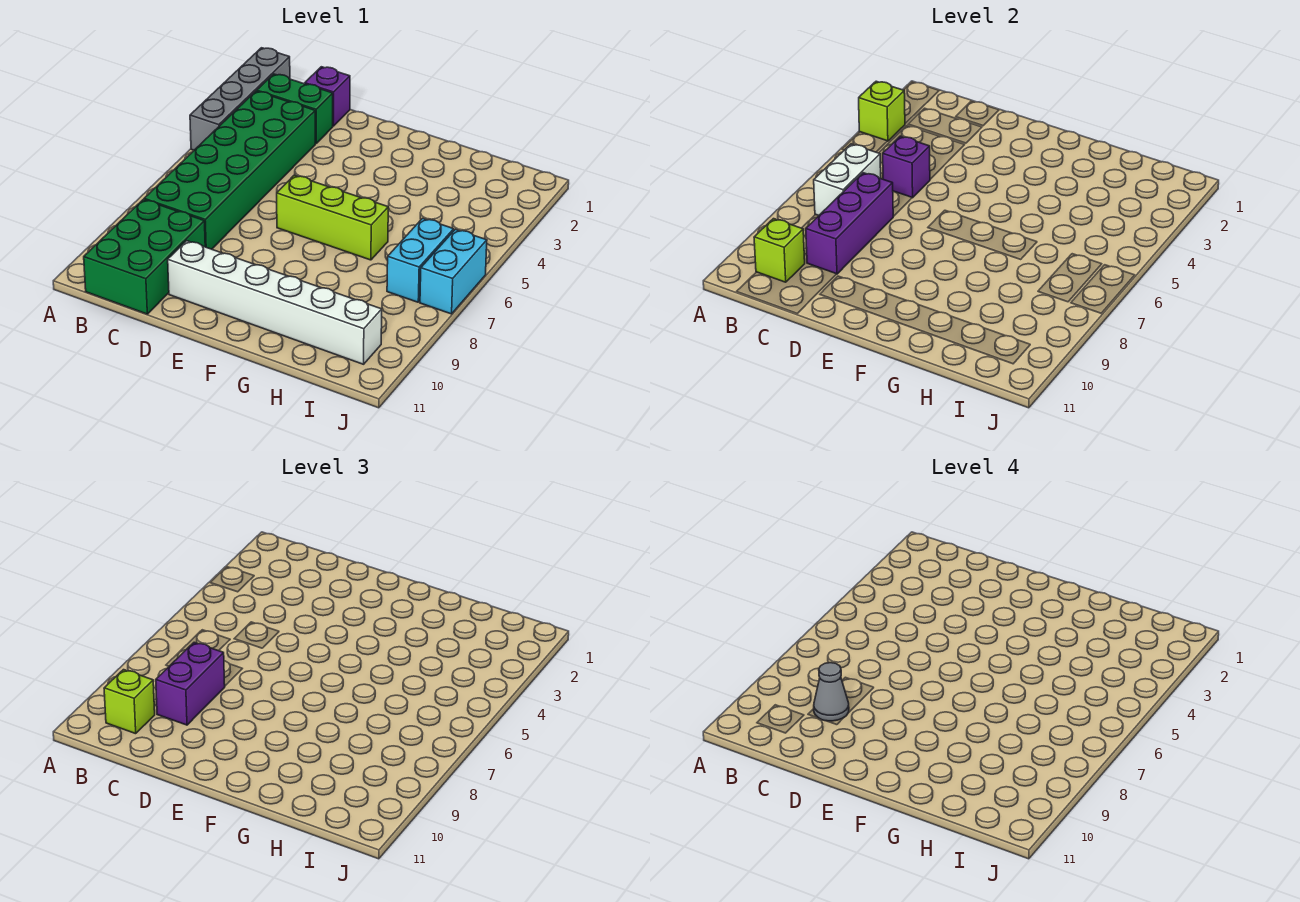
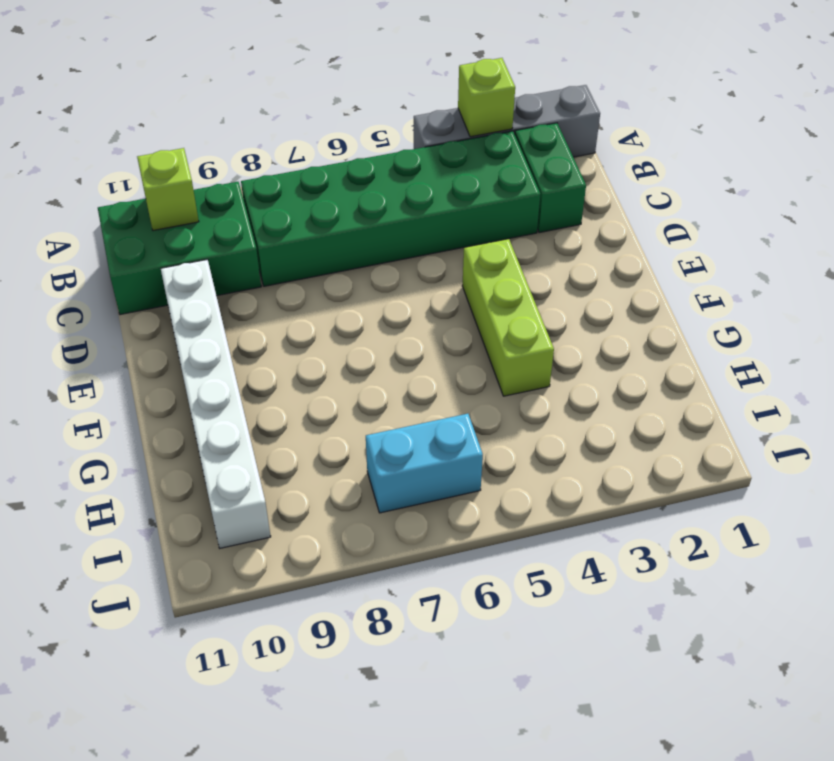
lime brick E4:G4 level 1 -> lime brick E6:G6 level 1
none -> purple brick C1 level 1
none -> cyan brick J6:J7 level 1
none -> white brick B6:B7 level 2

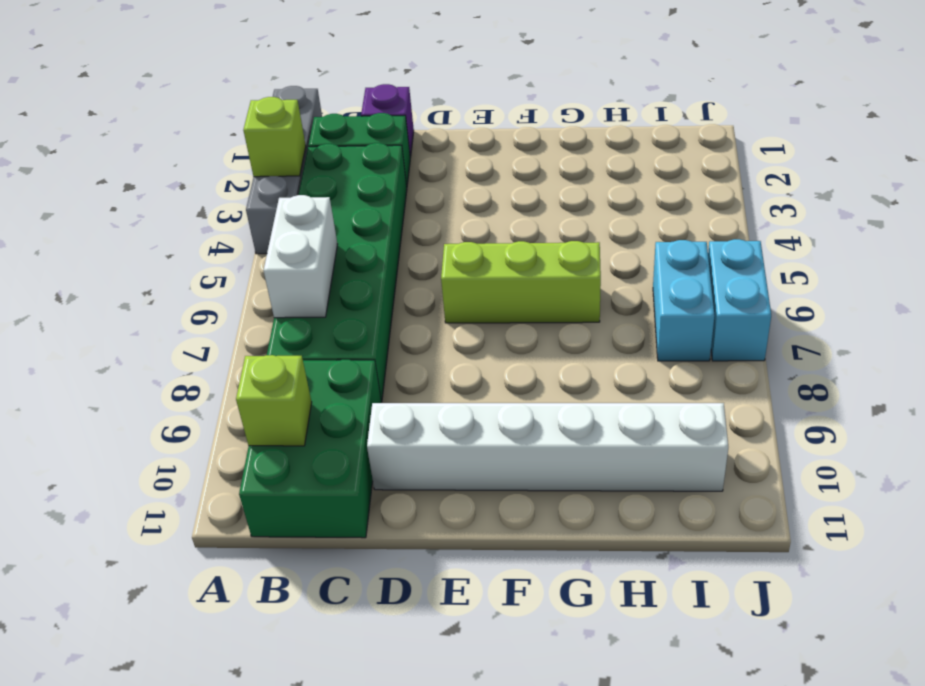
none -> purple brick C5 level 2
none -> purple brick C7:C9 level 2
none -> lime brick B10 level 3

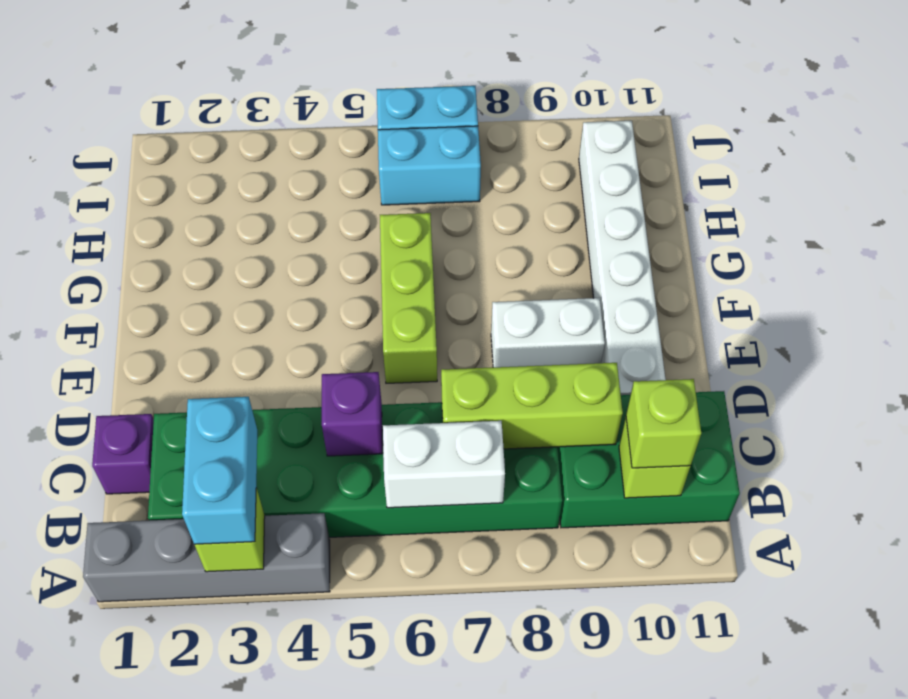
cyan brick A3:B3 level 3 -> none
lime brick C7:C9 level 2 -> purple brick C7:C9 level 2
white brick E8:E9 level 1 -> none
none -> purple brick C8:C9 level 3
none -> grey cone C9 level 4

